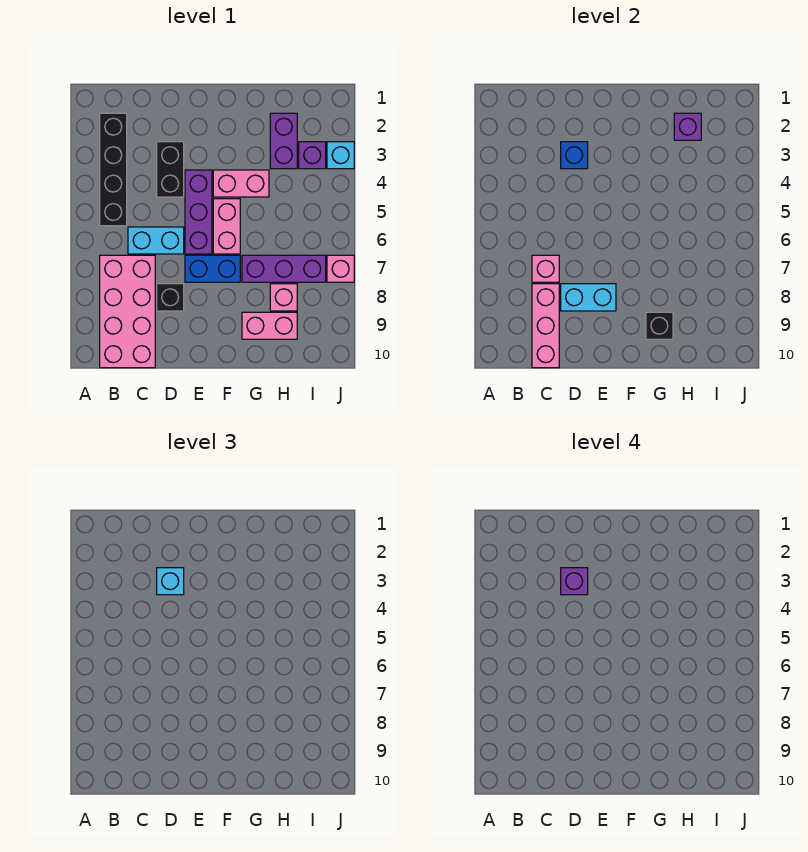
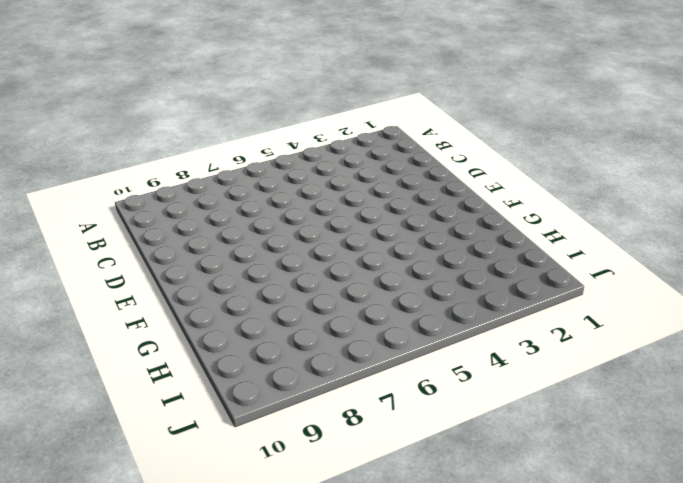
none -> black brick B2:B5 level 1
none -> pink brick B7:C10 level 1
none -> cyan brick C6:D6 level 1

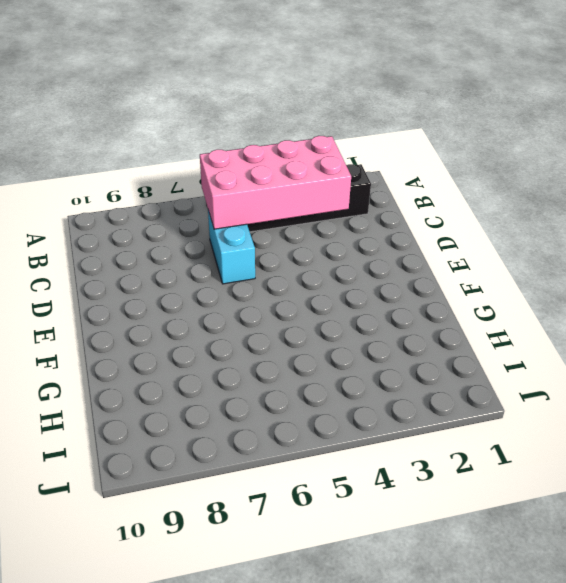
pink brick B3:C6 level 2 -> pink brick B7:C10 level 1
none -> black brick D3:D4 level 1
none -> black brick D8 level 1
none -> purple brick E4:E6 level 1

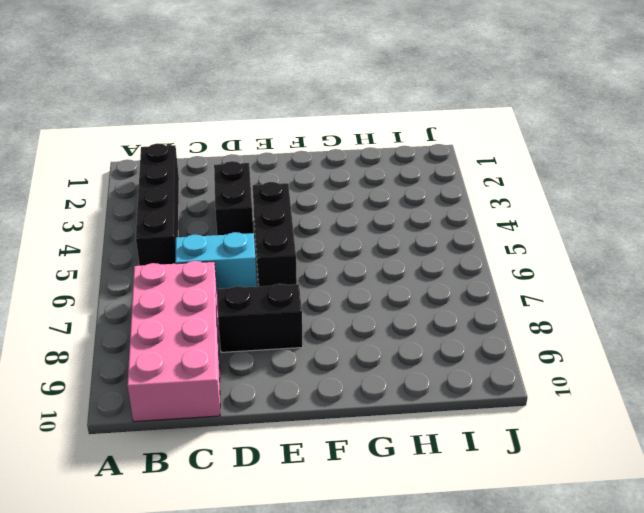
black brick D8:E8 level 1 -> black brick D8 level 1
black brick E4:E6 level 1 -> purple brick E4:E6 level 1
none -> blue brick E7:F7 level 1
none -> pink brick F4:G4 level 1
none -> pink brick F5:F6 level 1

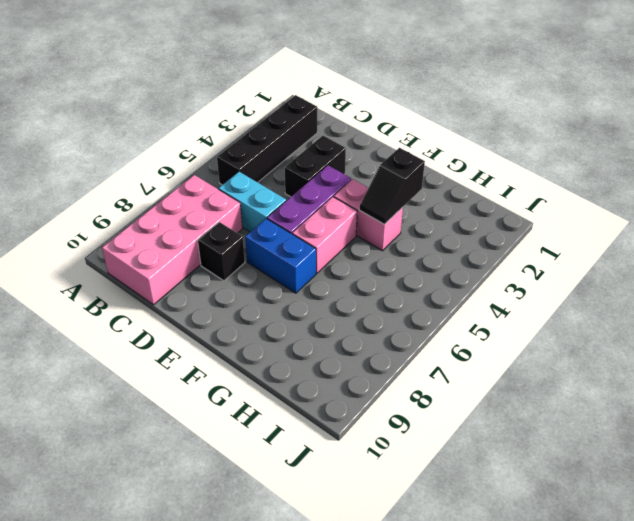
black slope G3:G4 level 2 top 3 -> none
none -> purple brick G7:I7 level 1
none -> pink brick G9:H9 level 1
none -> purple brick H2:H3 level 1

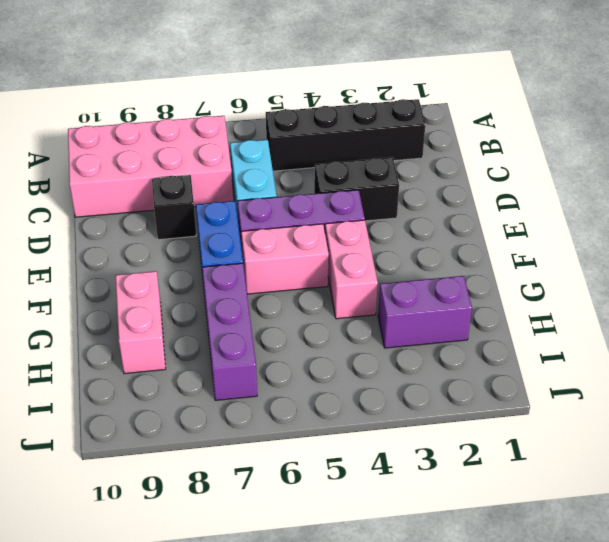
none -> pink brick H8 level 1
none -> purple brick I3 level 1
none -> cyan brick J3 level 1

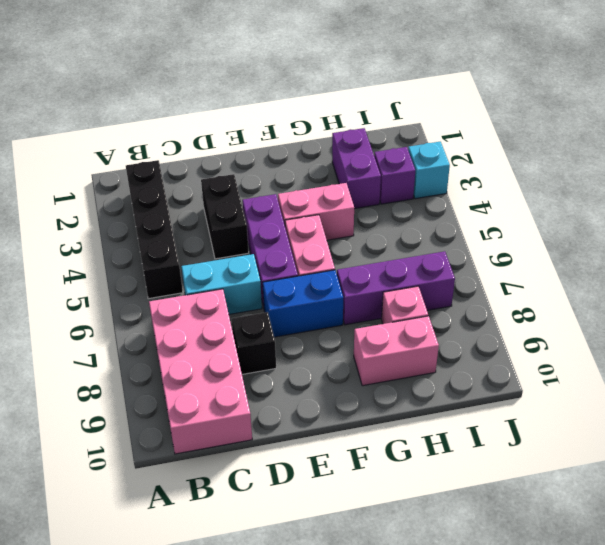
none -> pink brick J7 level 1
none -> pink brick C7 level 2
none -> pink brick C8:C10 level 2

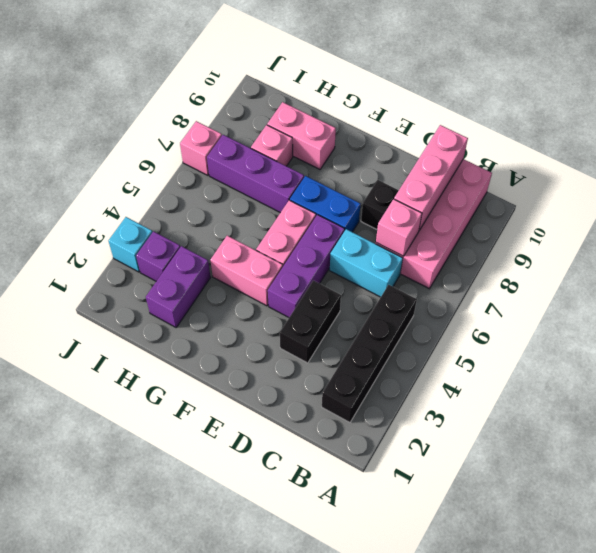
none -> blue brick D3 level 2
none -> cyan brick D8:E8 level 2
none -> black brick G9 level 2

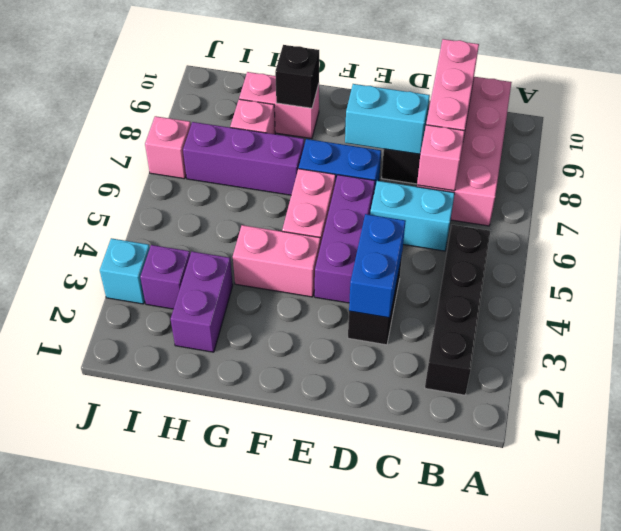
blue brick D3:D4 level 2 -> blue brick D3 level 2
none -> purple brick H2 level 2
none -> cyan brick D3 level 3
none -> purple brick D3 level 4

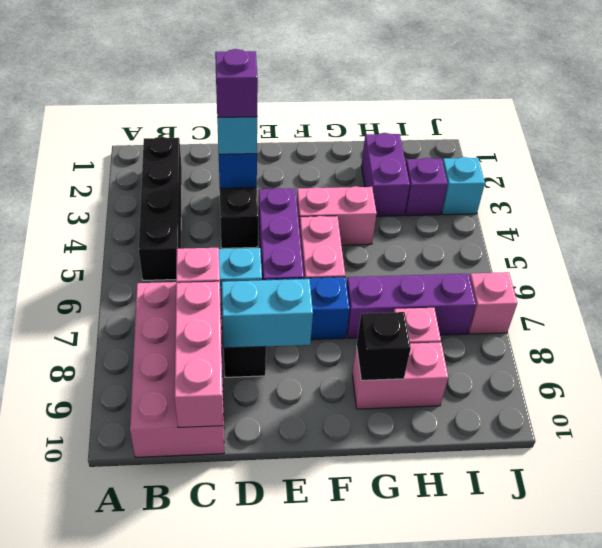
none -> purple brick H2 level 2

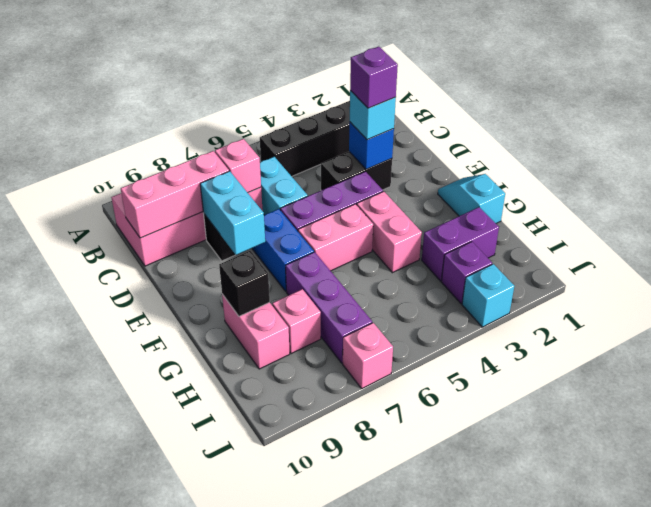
cyan slope F1:G1 level 1 top G -> none
none -> purple brick H2 level 2

